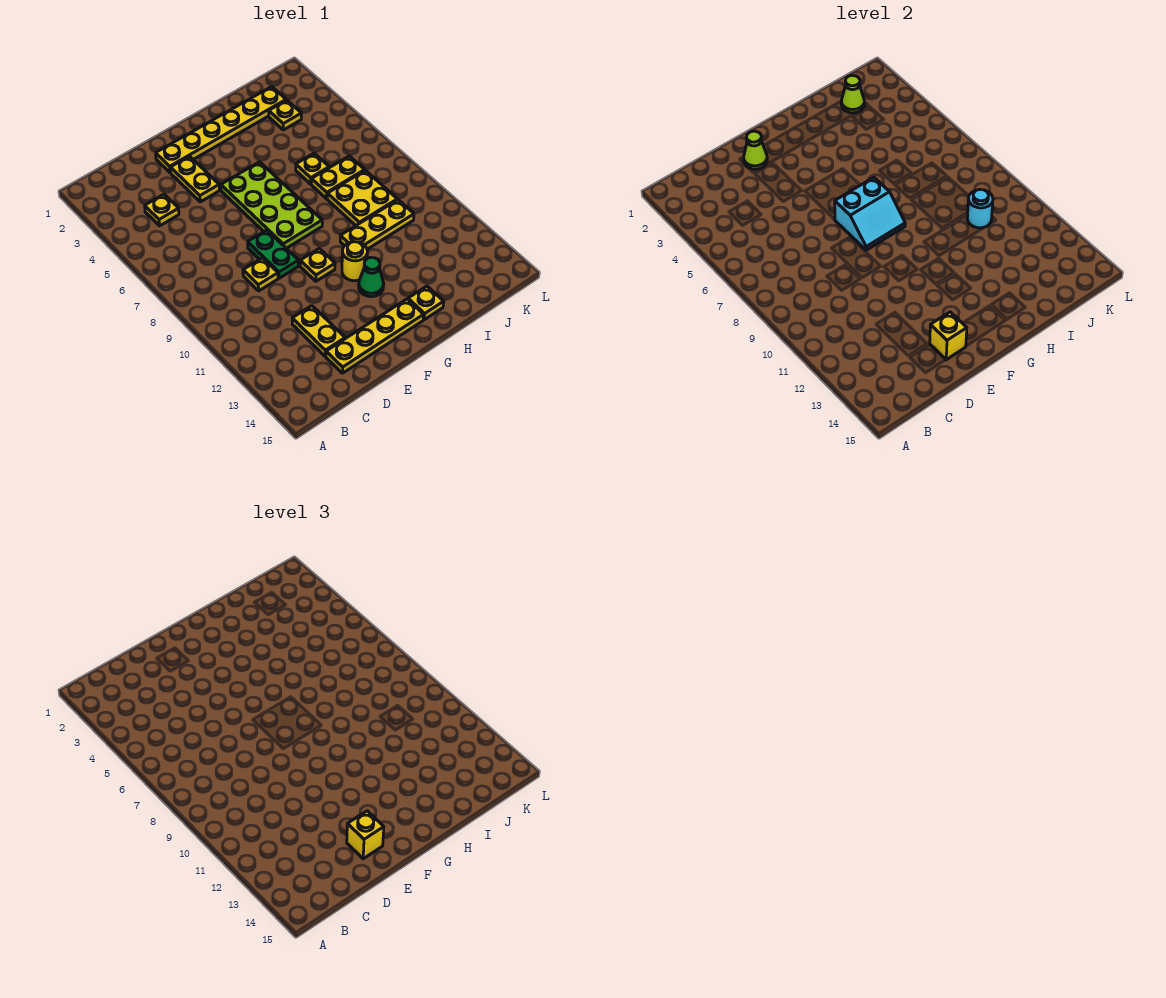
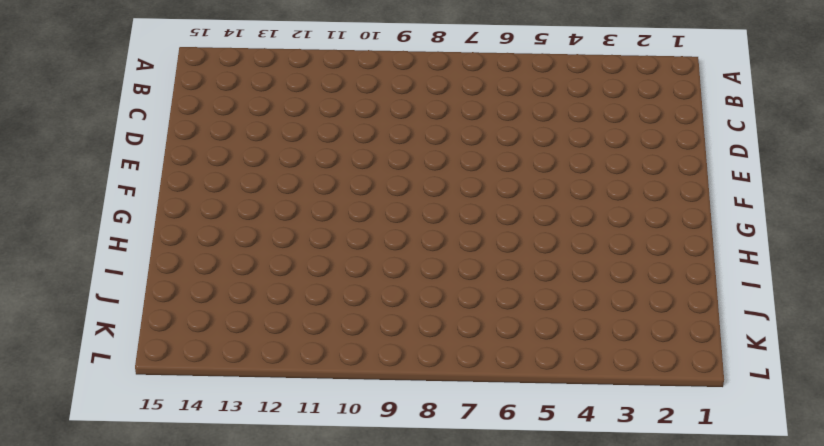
none -> yellow plate C4 level 1
none -> yellow plate D9 level 1
none -> yellow plate D12:D13 level 1

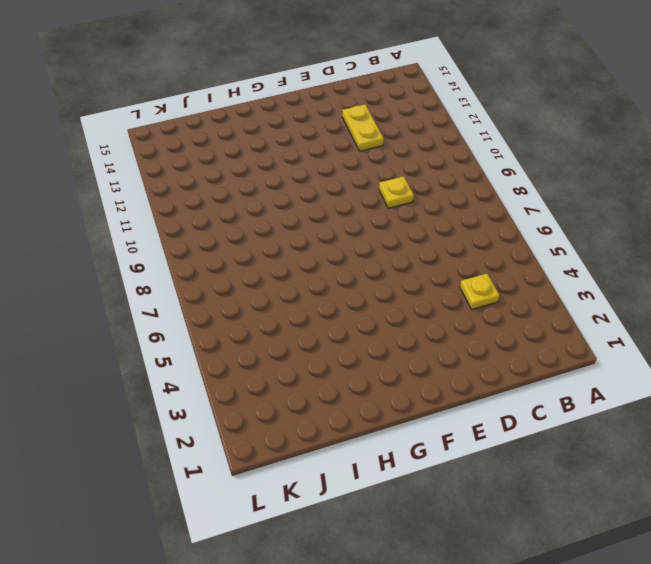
none -> yellow plate D14:G14 level 1
none -> yellow plate E2:J2 level 1
none -> yellow plate E3:E4 level 1

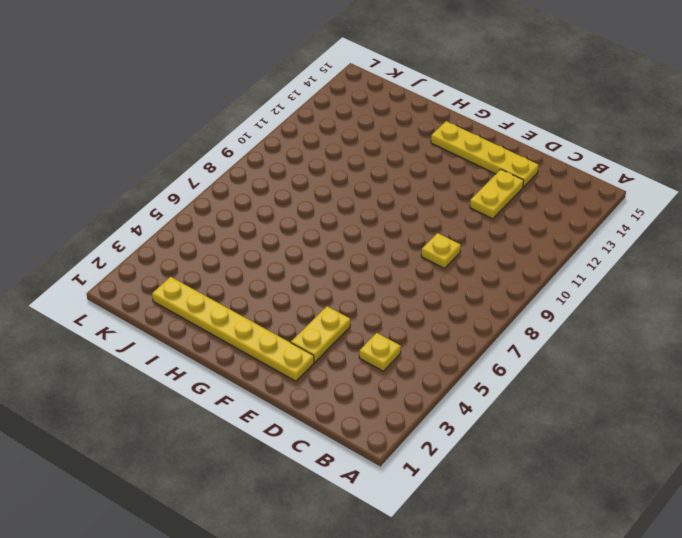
none -> green plate E8:E9 level 1
none -> lime plate F5:G8 level 1
none -> yellow plate F10 level 1

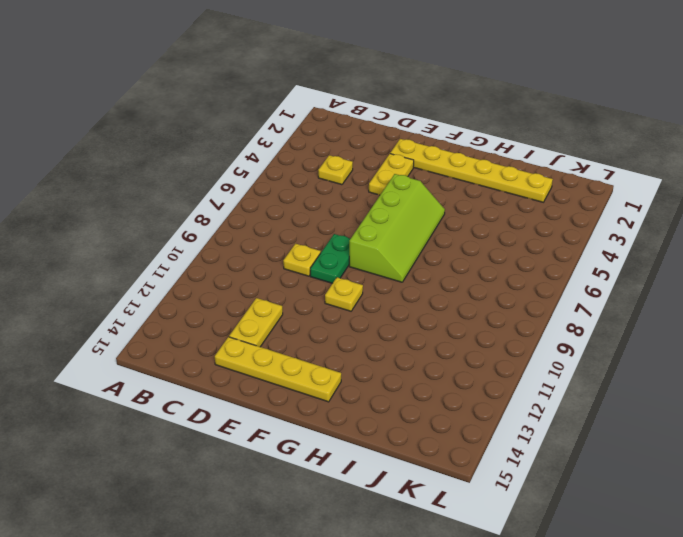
lime slope F5:G8 level 1 top F -> lime plate F5:G8 level 1
none -> yellow round brick G11 level 1
none -> green cone G12 level 1
none -> yellow plate H10:J10 level 1

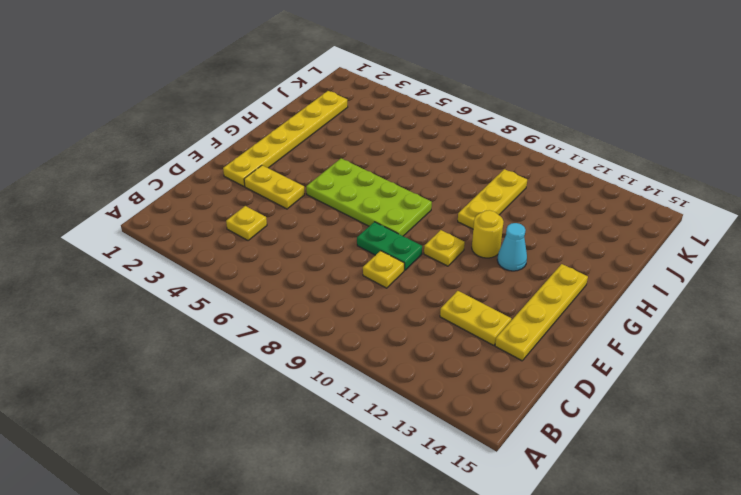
cyan cone G12 level 1 -> green cone G12 level 1
none -> yellow plate H14 level 1
none -> yellow plate I6 level 1
none -> yellow plate I7:J7 level 1

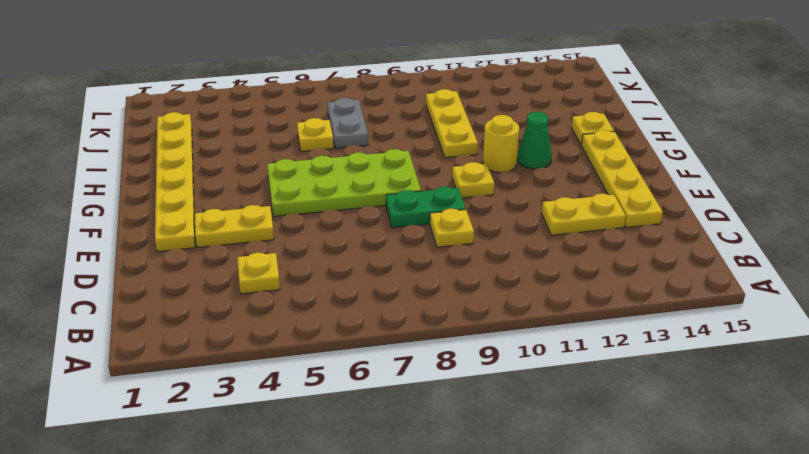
grey plate I7:J7 level 1 -> yellow plate I7:J7 level 1
none -> yellow plate I8:J9 level 1
none -> yellow plate J3 level 1
none -> lime cone E2 level 2

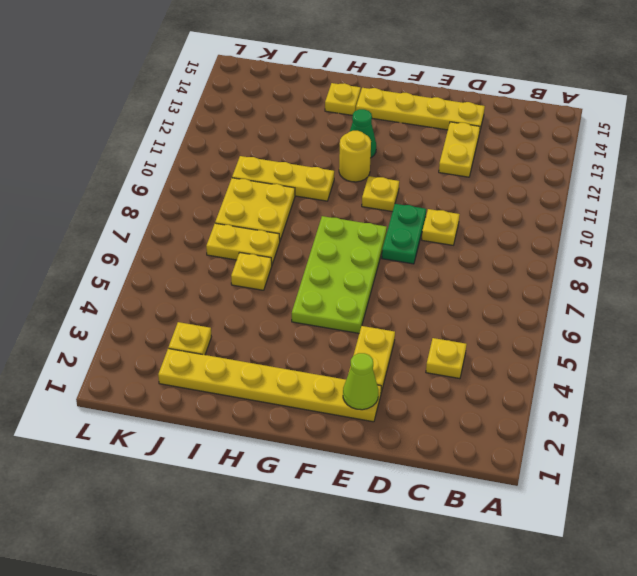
none -> yellow brick E14 level 2
none -> cyan slope F7:G8 level 2 top 7
none -> lime cone J2 level 2

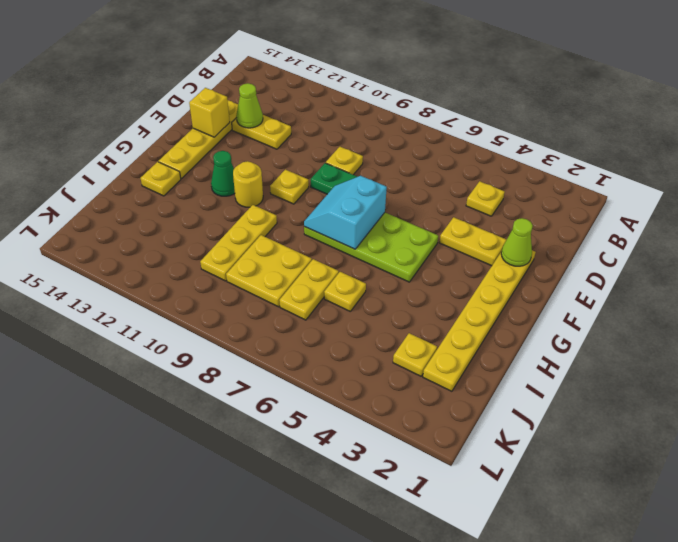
lime cone D13 level 2 -> lime cone J2 level 2
none -> cyan round brick J10 level 2
none -> yellow brick E14 level 3

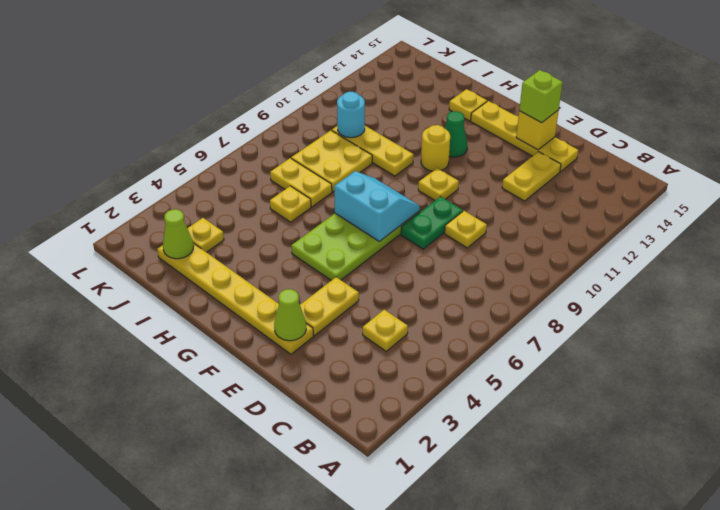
lime brick E14 level 3 -> yellow brick E14 level 3

